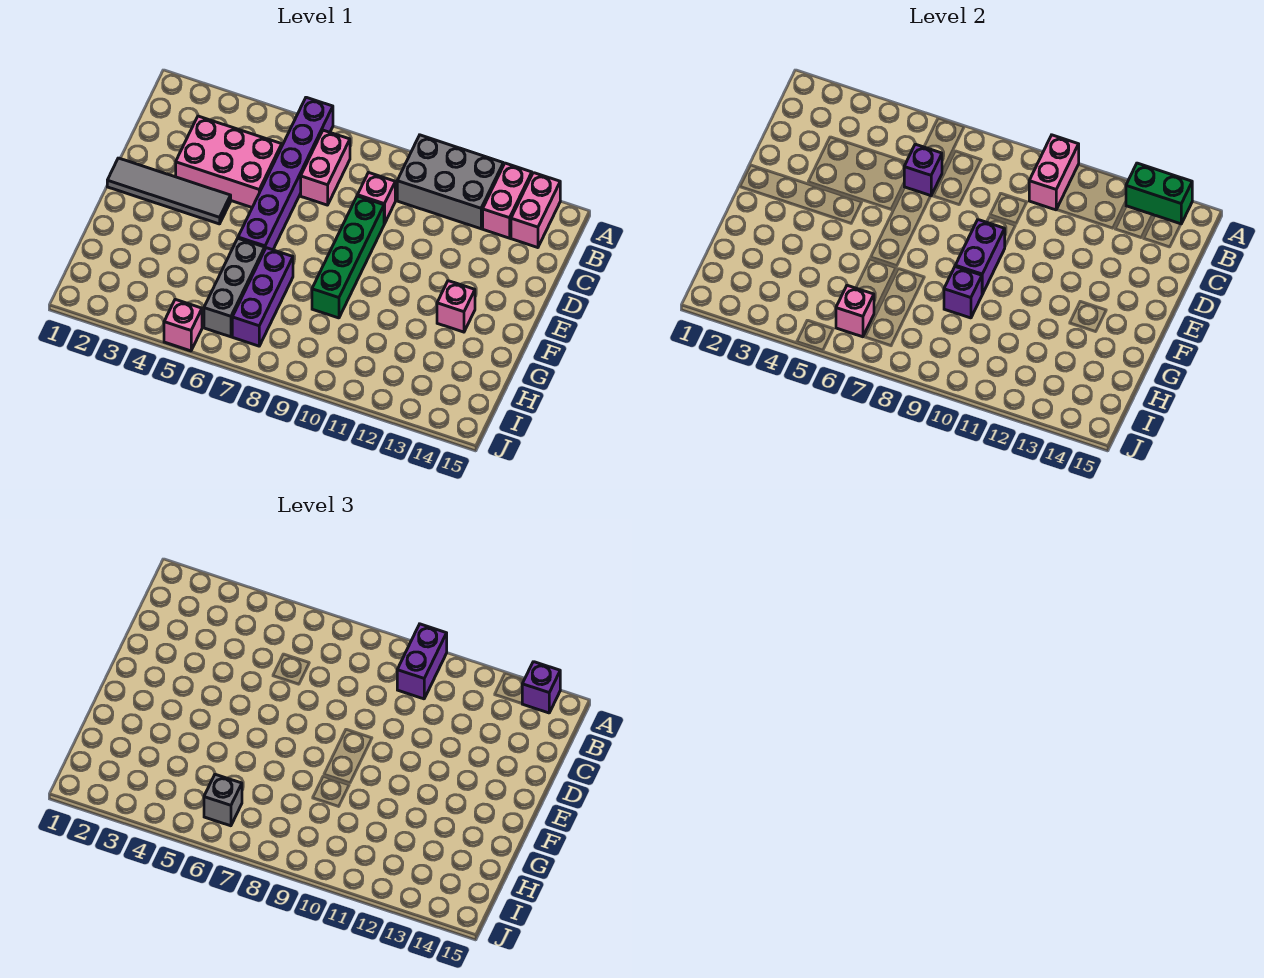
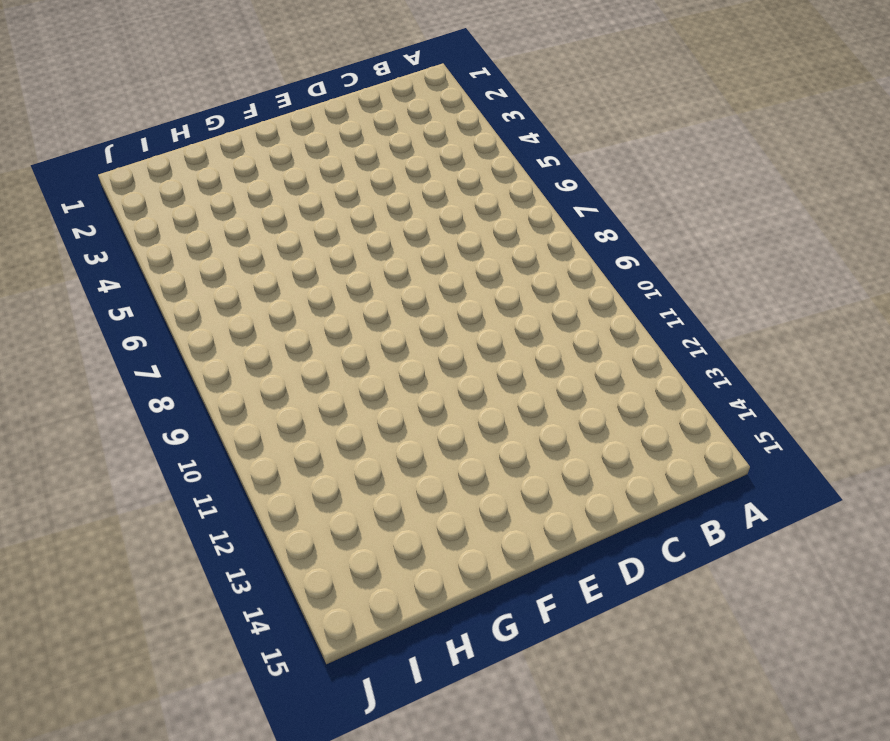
none -> purple brick A6:F6 level 1
none -> grey brick A10:B12 level 1
none -> pink brick A13:B13 level 1

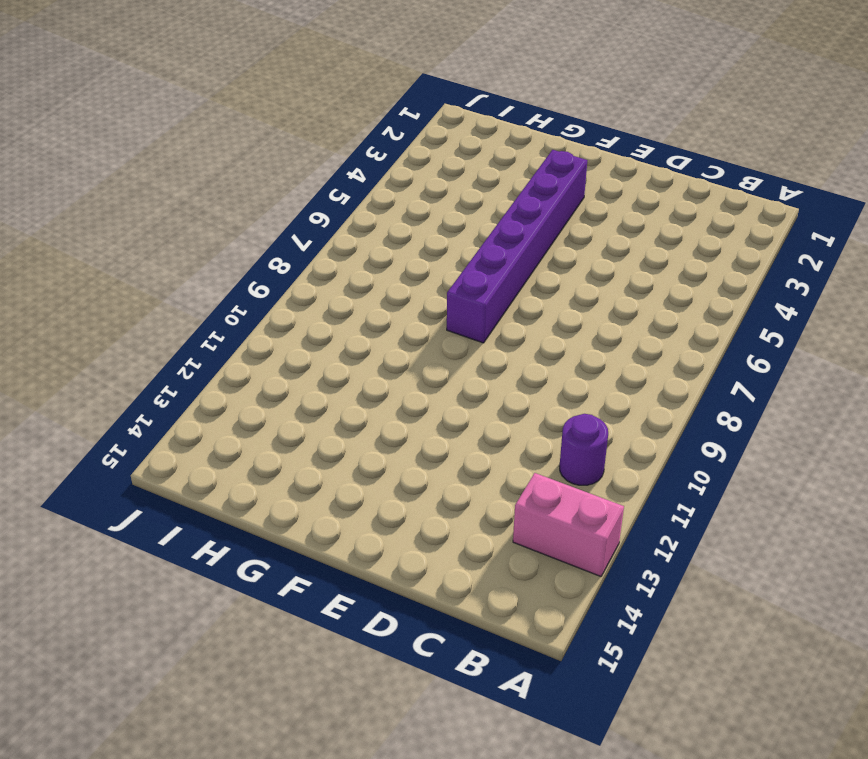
purple round brick B11 level 1 -> grey brick A10:B12 level 1
purple brick F3:F8 level 1 -> purple brick A6:F6 level 1
none -> pink brick A14:B14 level 1
none -> pink brick B7:C7 level 1
none -> pink brick C3:D5 level 1

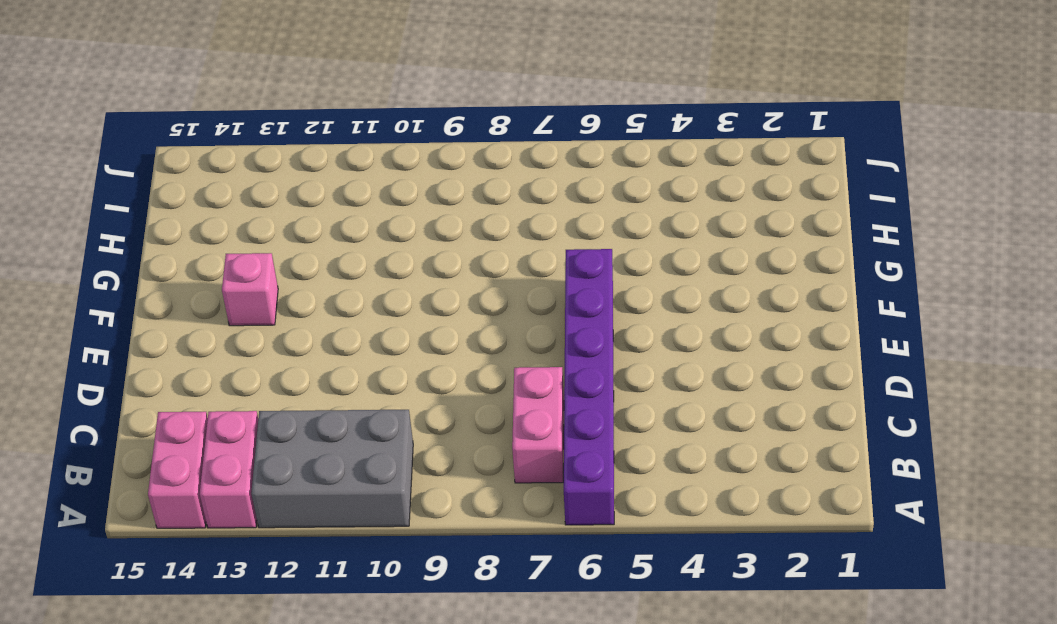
none -> pink brick C3:D5 level 1
none -> pink brick C9 level 1
none -> green brick D9:G9 level 1

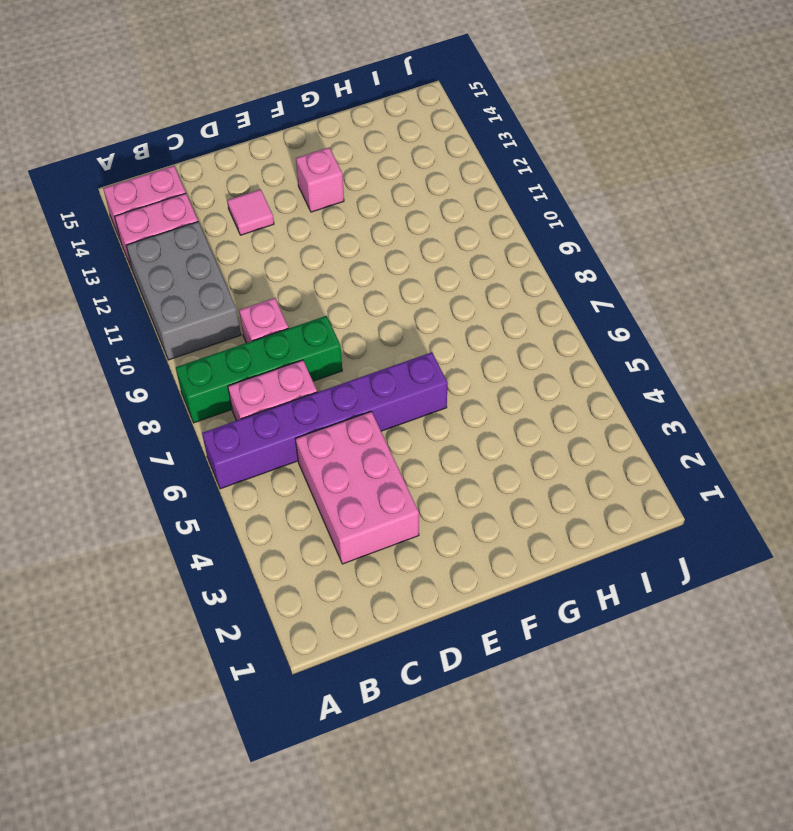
green brick A8:D8 level 1 -> green brick D9:G9 level 1
pink tile D13 level 1 -> none
none -> grey tile E1:E4 level 1
none -> grey brick G6:I6 level 1
none -> purple brick G7:I7 level 1

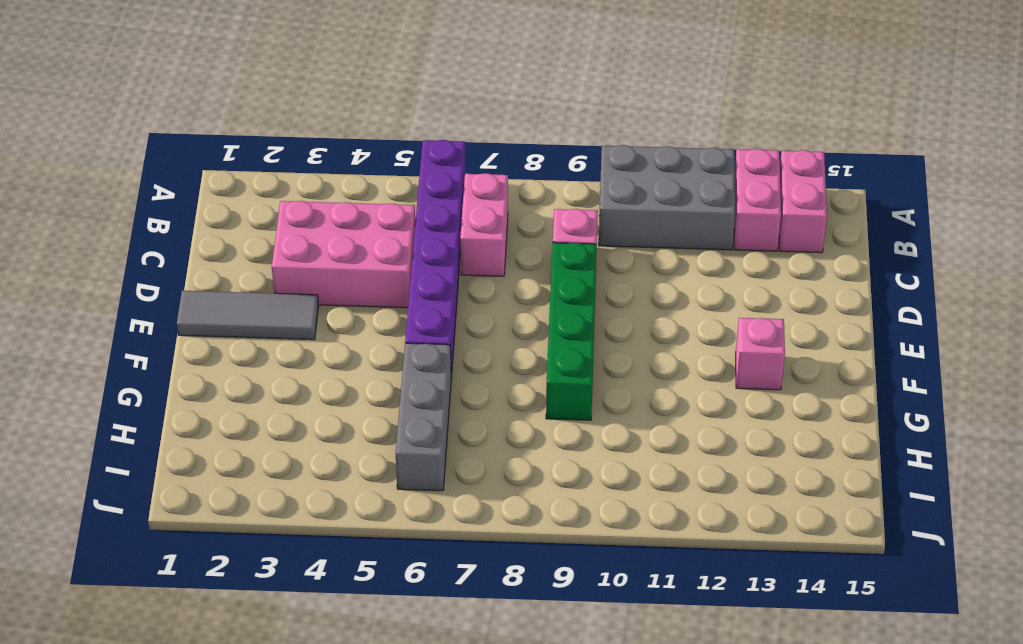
grey tile E1:E3 level 1 -> grey tile E1:E4 level 1
none -> purple brick G7:I7 level 1
none -> pink brick J5 level 1
none -> pink brick A10:B10 level 2

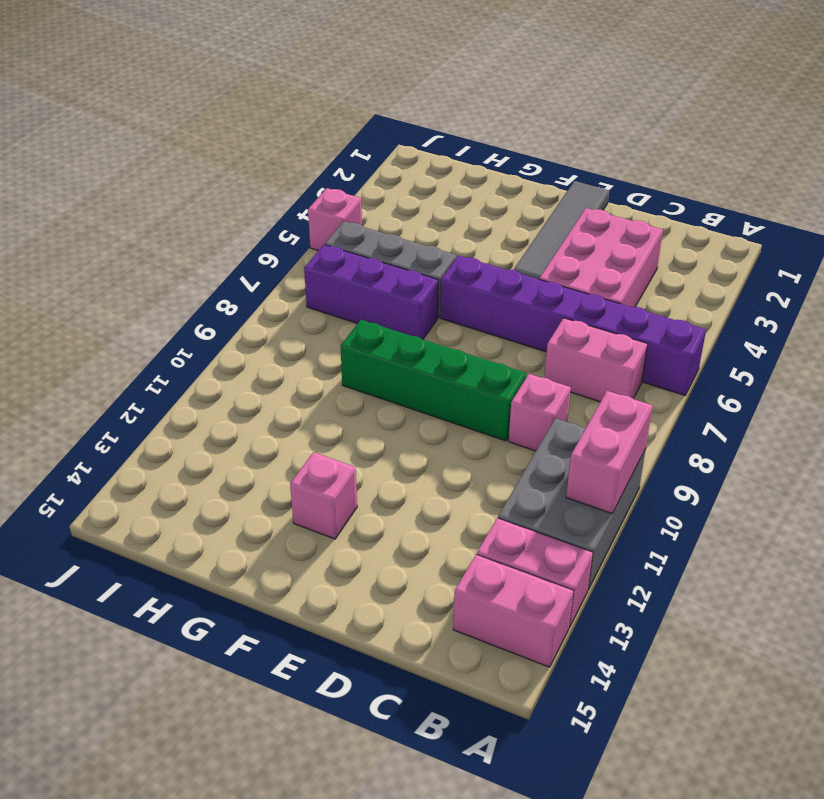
pink brick A10:A11 level 2 -> pink brick A10:B10 level 2
none -> green brick A13:A14 level 2
none -> purple brick C6 level 2
none -> purple brick E9:F9 level 2

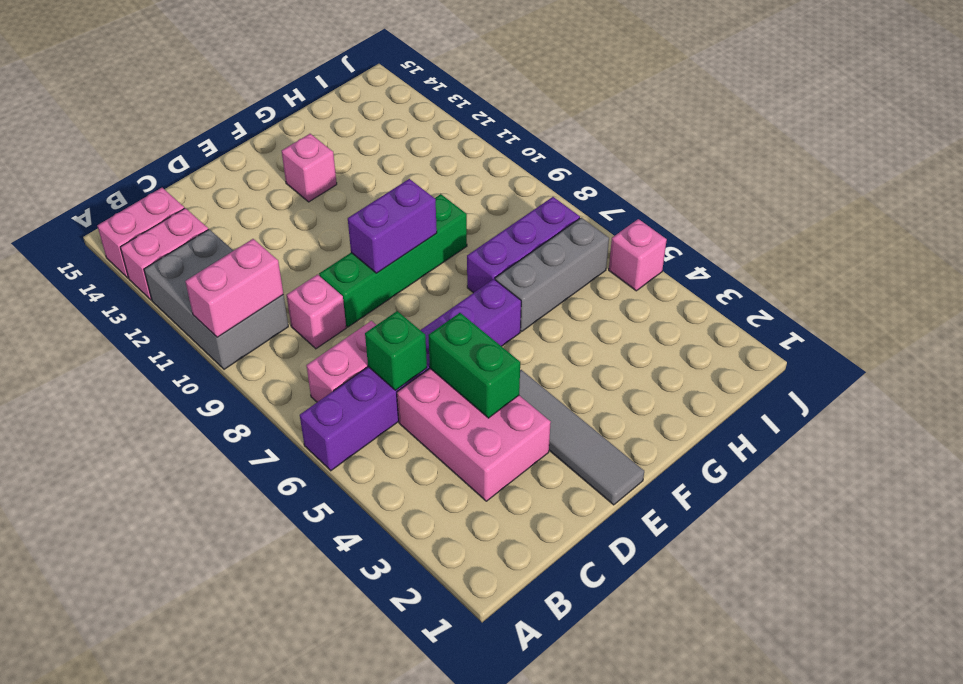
green brick C6 level 2 -> purple brick C6 level 2
green brick D4:D5 level 2 -> green brick A13:A14 level 2
none -> purple brick G9 level 2
none -> pink brick I6 level 2
none -> purple brick A10:B10 level 3

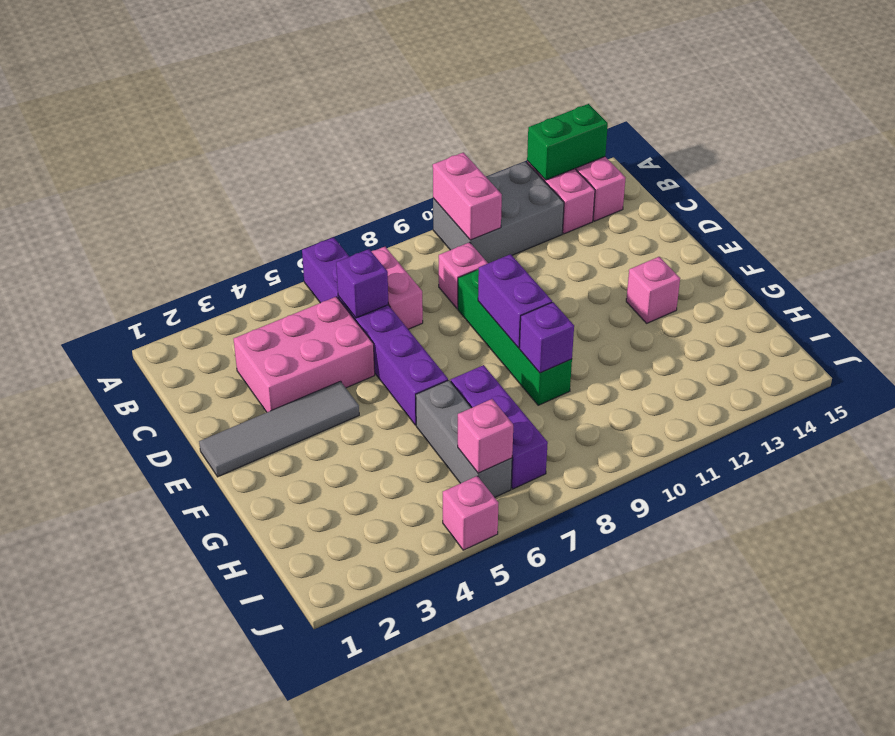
none -> purple brick A10:B10 level 3
none -> purple brick A14 level 3
none -> grey brick I6 level 3

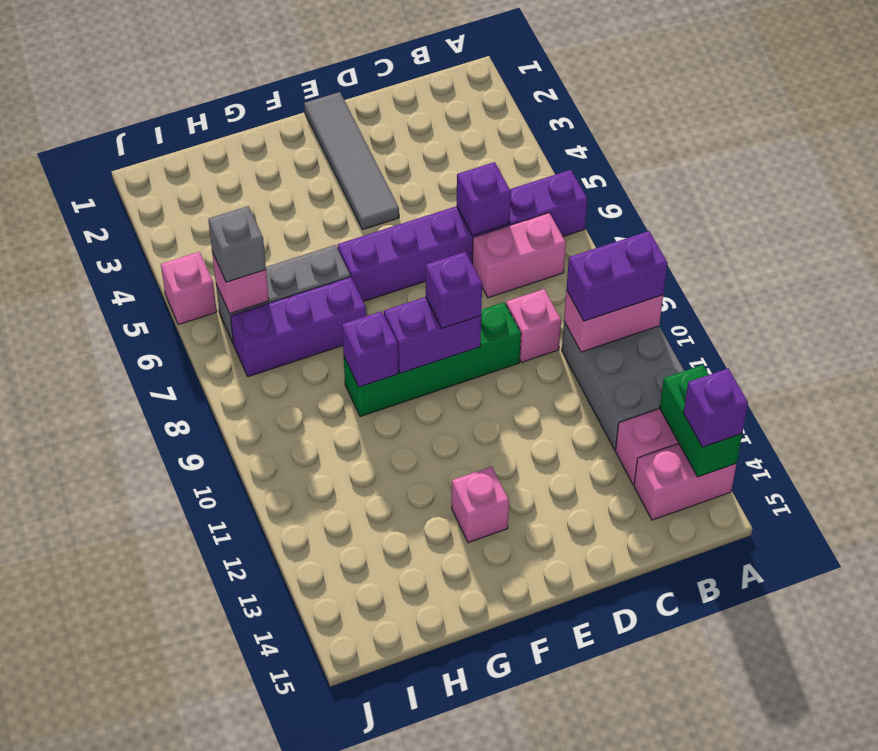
purple brick E9 level 3 -> none
none -> pink brick C3:D5 level 1

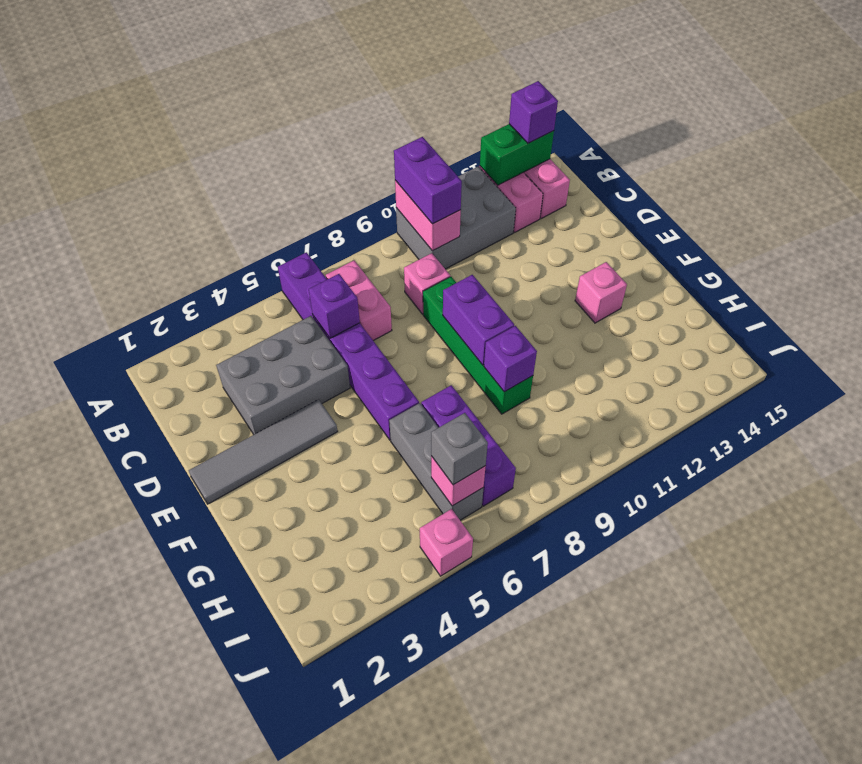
grey brick C3:D5 level 1 -> pink brick C3:D5 level 1

